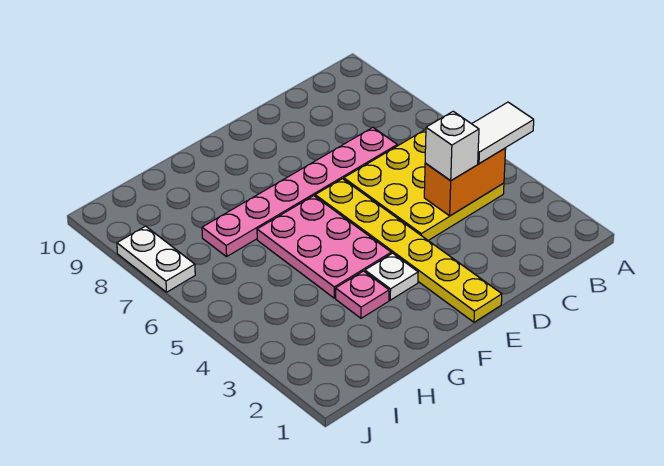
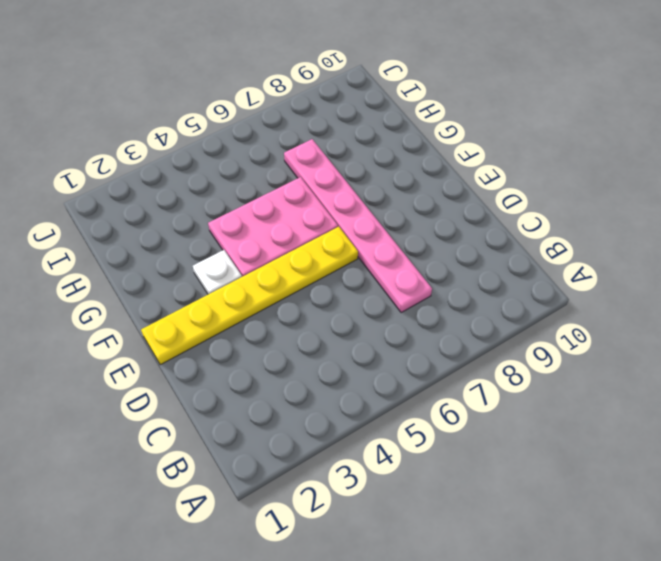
none -> yellow plate B4:D6 level 1
none -> pink plate G3 level 1

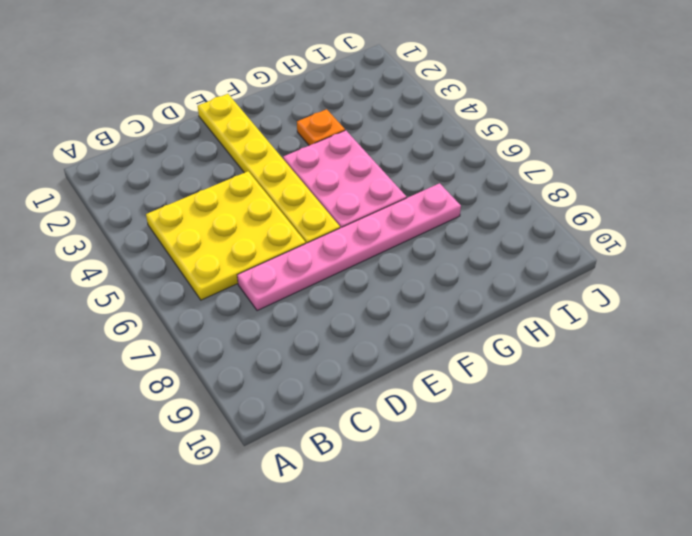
orange plate G3 level 1 -> pink plate G3 level 1
none -> white plate F3 level 1
none -> white plate J7:J8 level 1

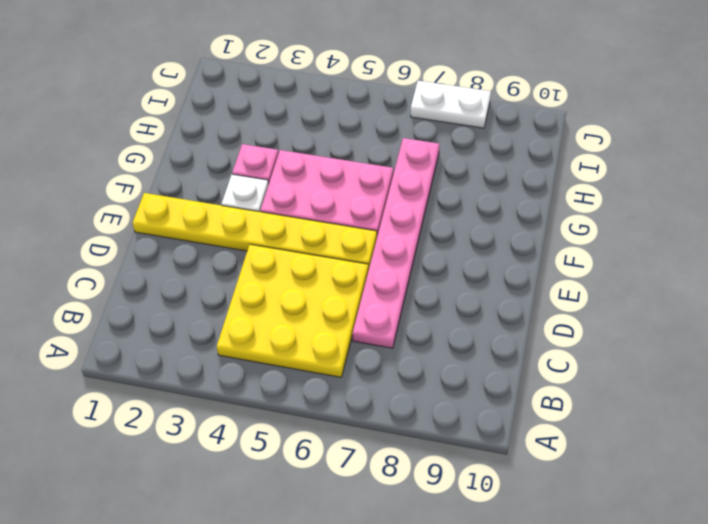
none -> orange brick B4:C4 level 2
none -> white tile A4:B4 level 3

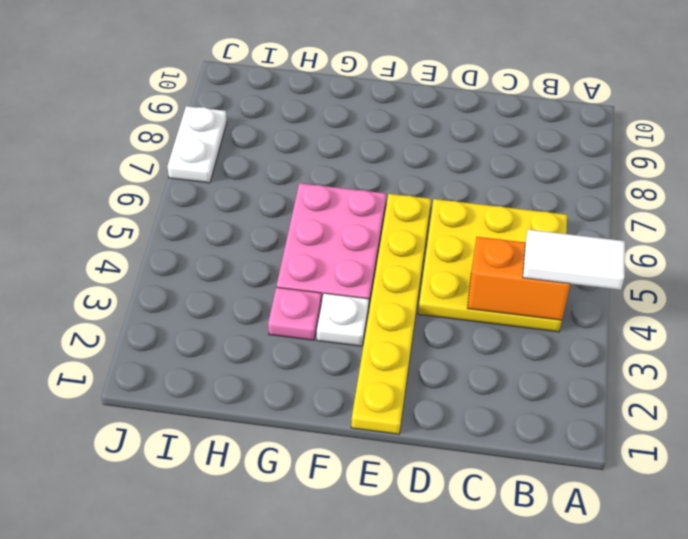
none -> pink plate C7:H7 level 1
none -> white brick C4 level 3

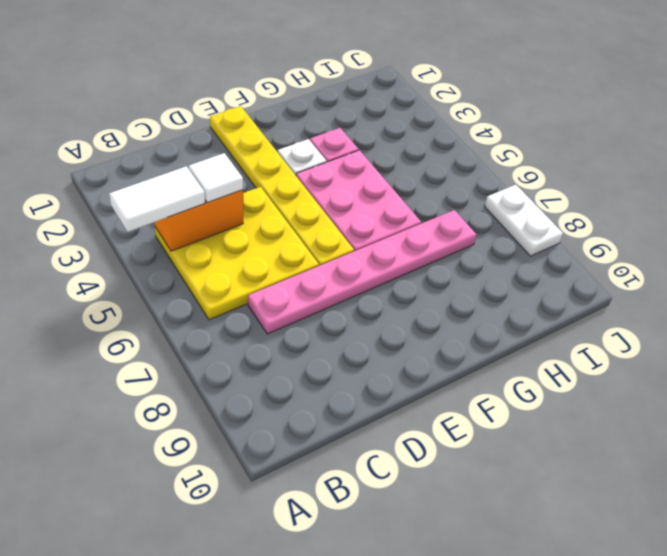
white tile C4 level 3 -> white brick C4 level 3

